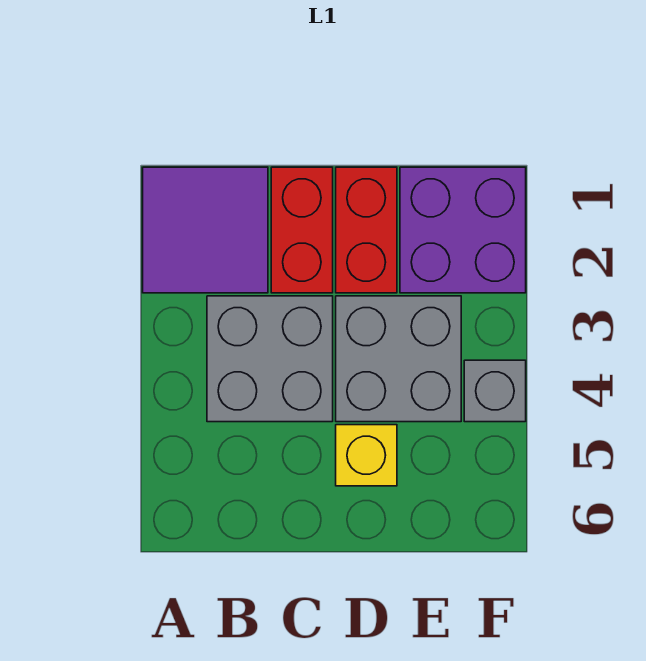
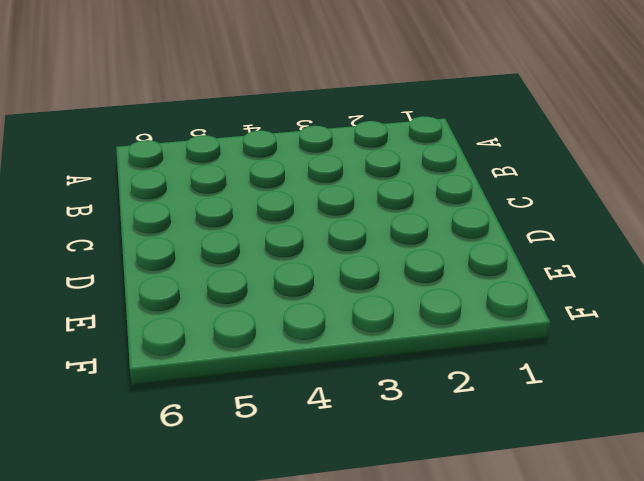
none -> purple tile A1:B2 level 1
none -> grey brick B3:C4 level 1

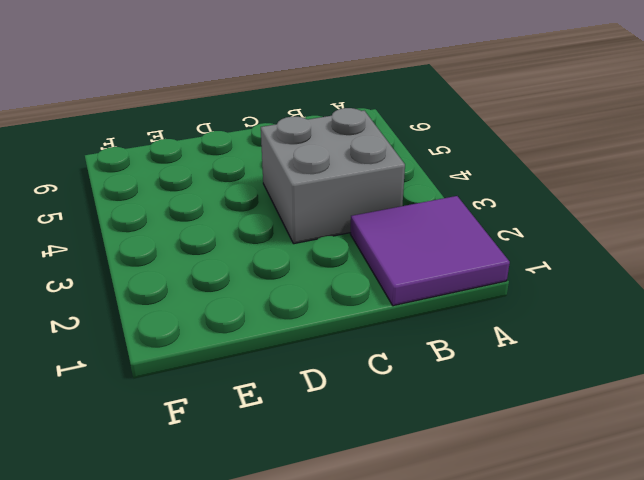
none -> red brick C1:C2 level 1
none -> red brick D1:D2 level 1

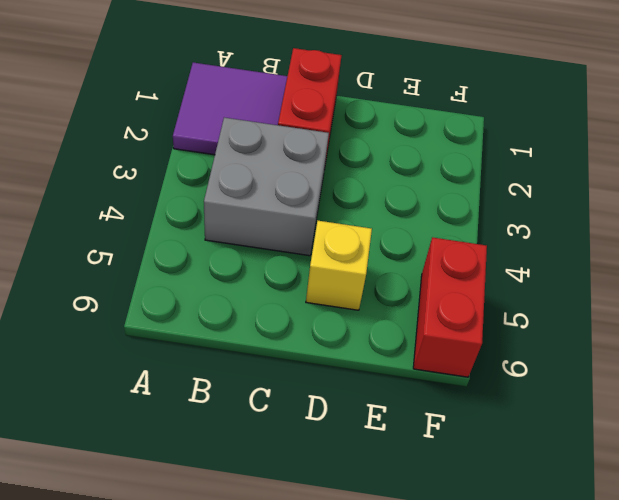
red brick F5:F6 level 1 -> red brick D1:D2 level 1
none -> grey brick D3:E4 level 1
none -> purple brick E1:F2 level 1

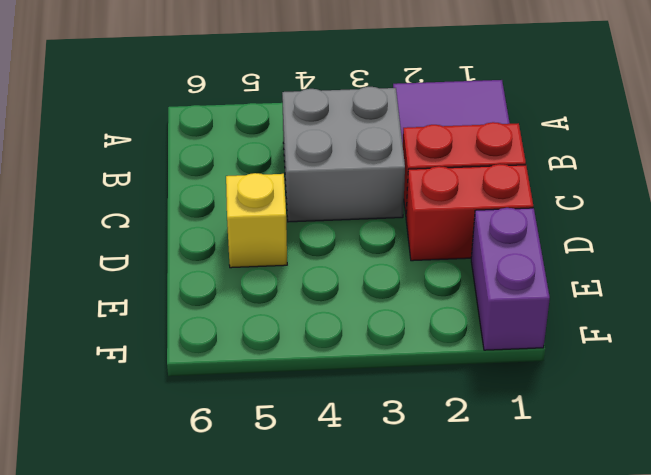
purple brick E1:F1 level 1 -> purple brick E1:F2 level 1
none -> grey brick D3:E4 level 1
none -> grey brick F4 level 1

